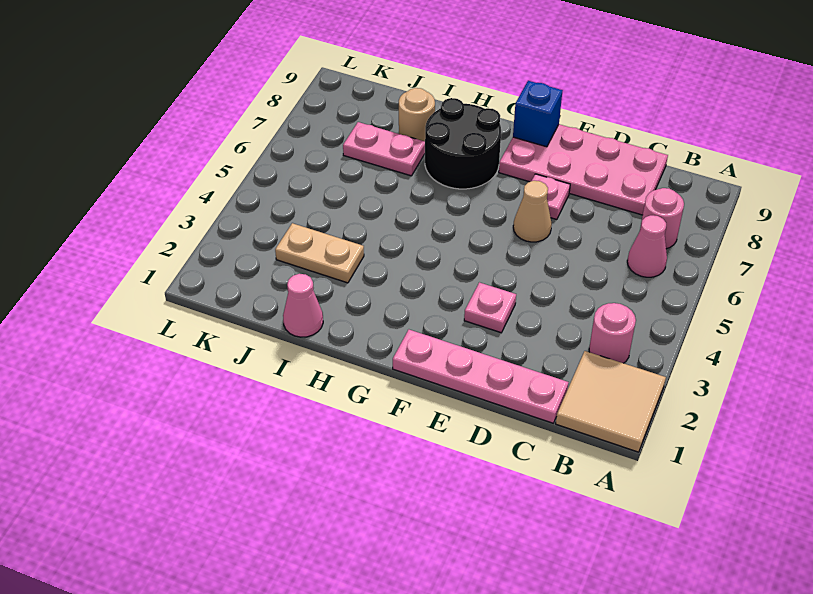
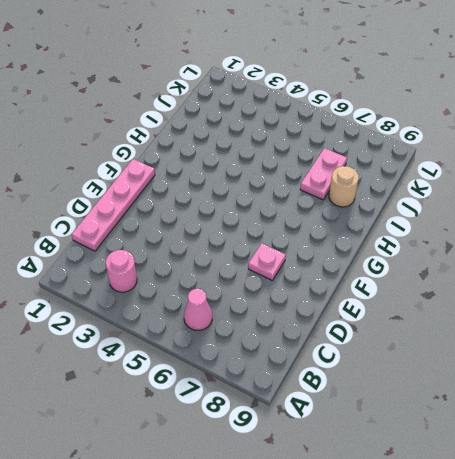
none -> tan tile A1:B2 level 1
none -> pink round brick B7 level 1
none -> pink plate C8:F9 level 1

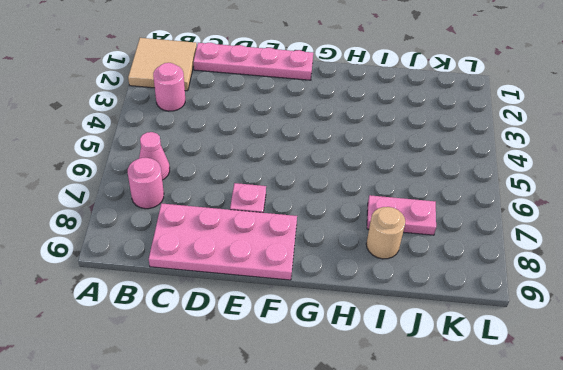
none -> pink plate E3 level 1
none -> tan cone E6 level 1
none -> black round brick G7:H8 level 1

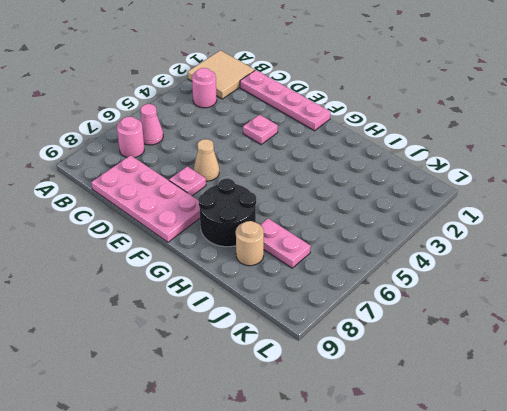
none -> pink cone I1 level 1
none -> tan plate I3:J3 level 1
none -> blue brick F9 level 2

